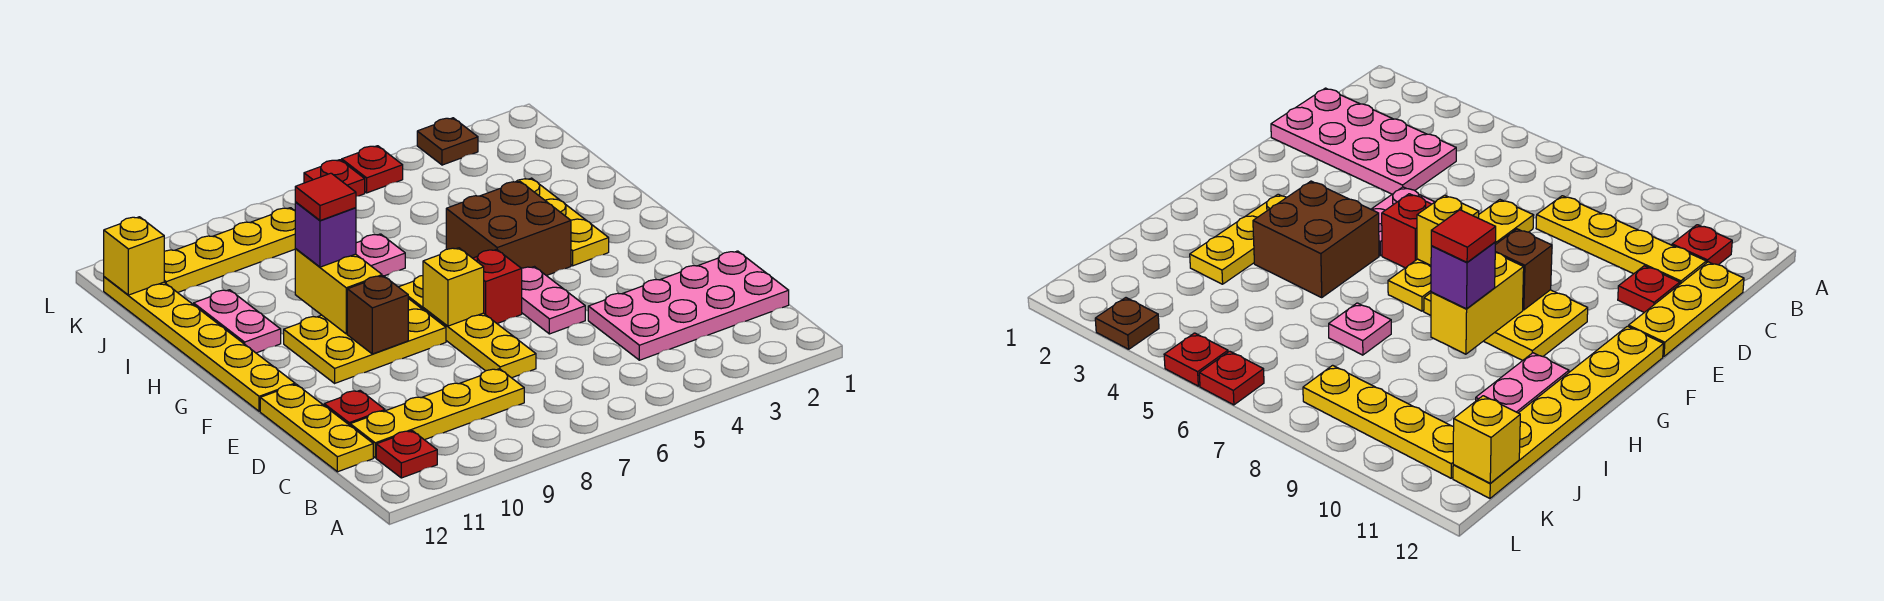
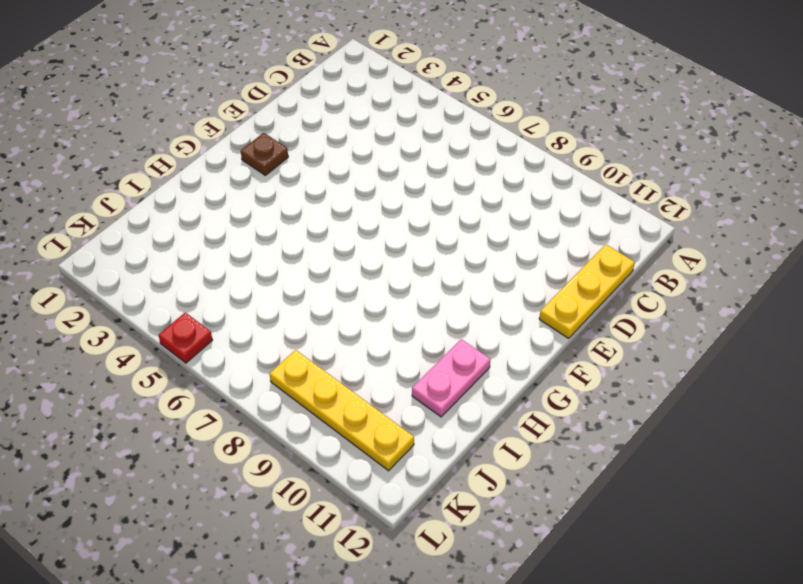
brown plate F2 level 1 -> brown plate L3 level 1
none -> red plate B11 level 1
none -> pink plate C1:D4 level 1
none -> yellow plate C8:C11 level 1

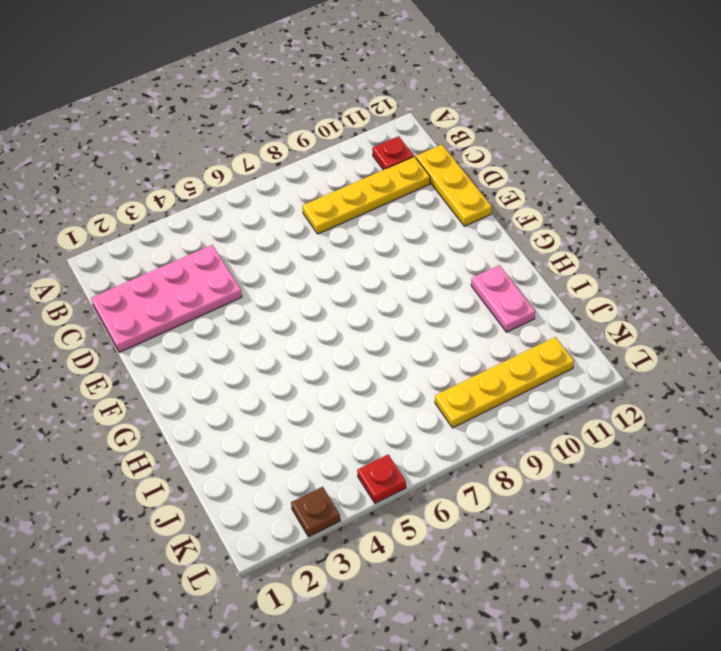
none -> yellow plate D7:G7 level 1
none -> red plate D11 level 1
none -> pink plate E5:F5 level 1

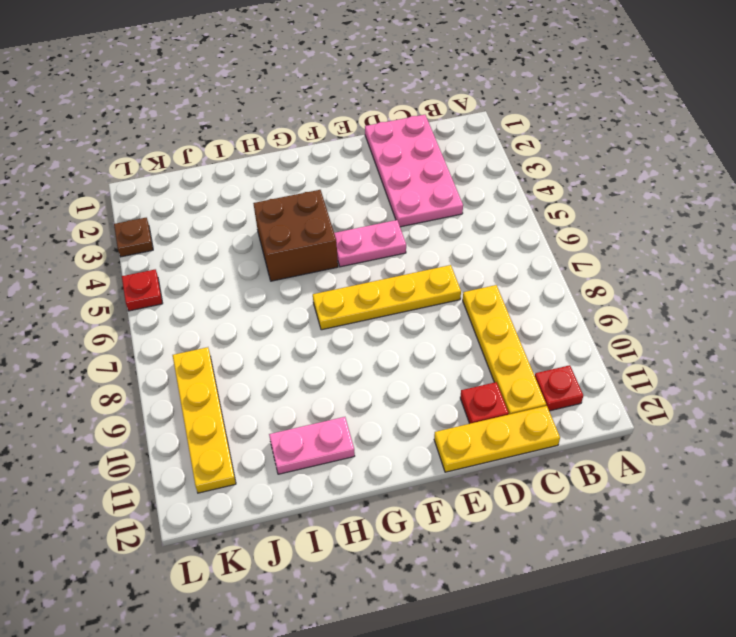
none -> red brick F6 level 1
none -> yellow plate F8:G10 level 1
none -> yellow plate F12:K12 level 1

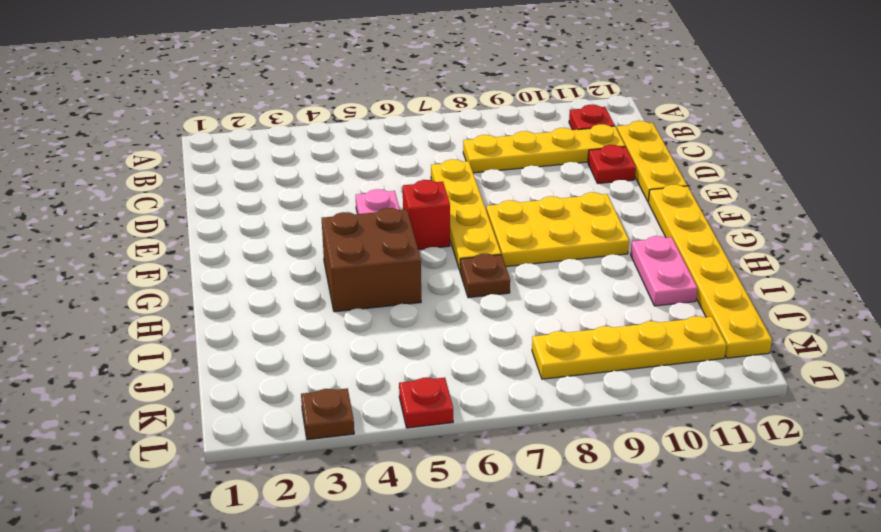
brown plate H7 level 1 -> none
none -> pink plate C1:D4 level 1
none -> yellow plate G3:I3 level 1
none -> pink plate I7 level 1

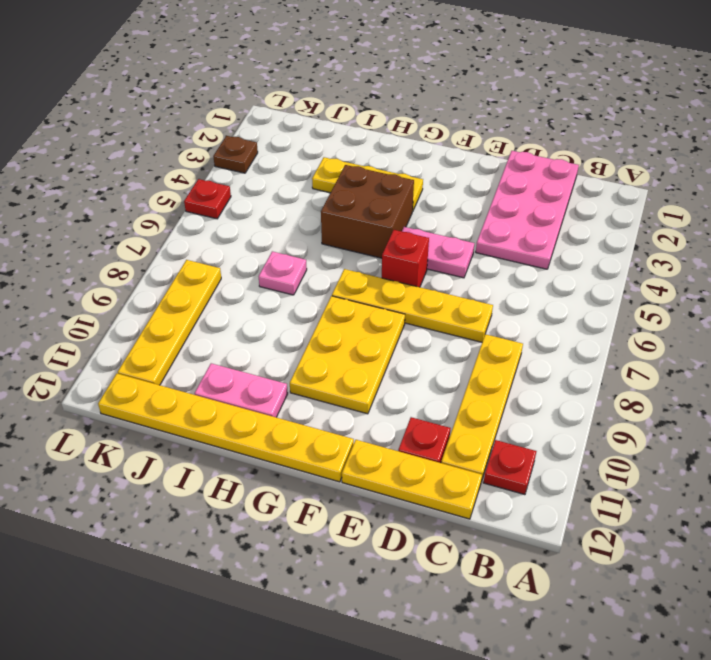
none -> red plate L6 level 1
none -> yellow brick F7 level 2
none -> brown brick F9 level 2

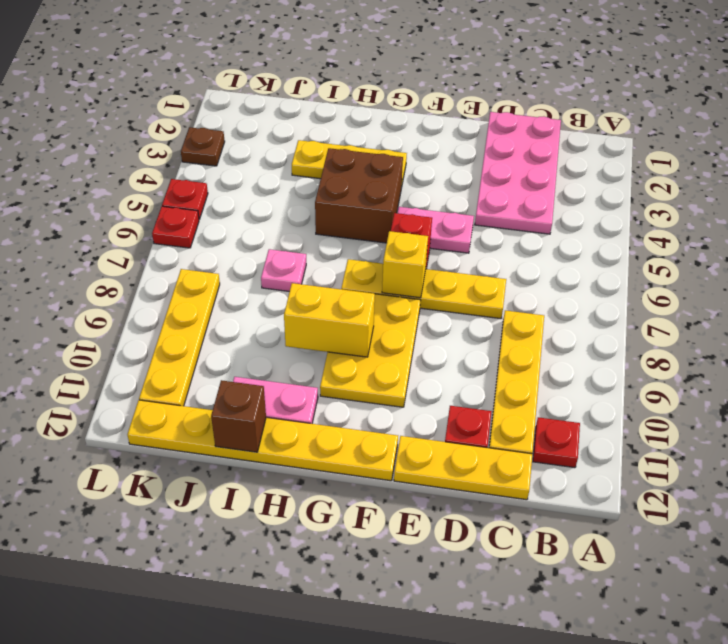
brown brick I12 level 2 -> brown brick F9 level 2
none -> yellow brick K12 level 2
none -> purple brick H9 level 3
none -> red tile H9 level 4

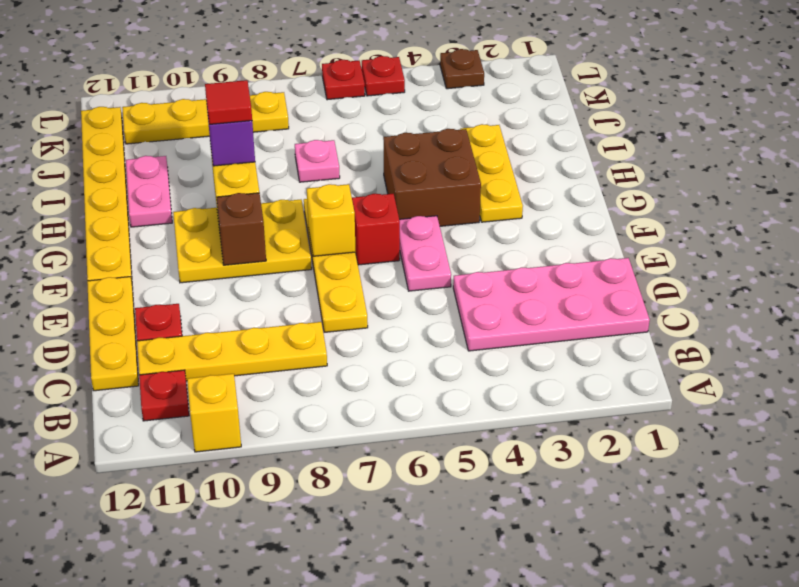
yellow brick A10 level 1 -> yellow brick K12 level 2

